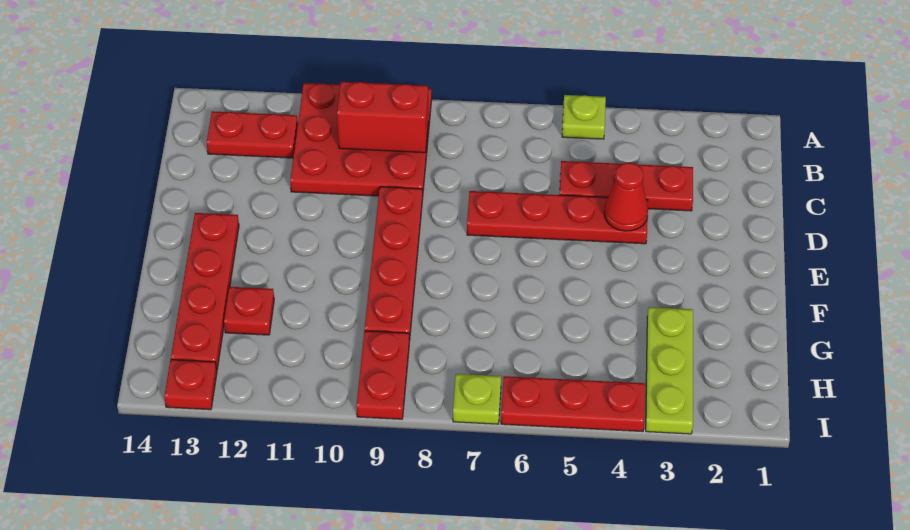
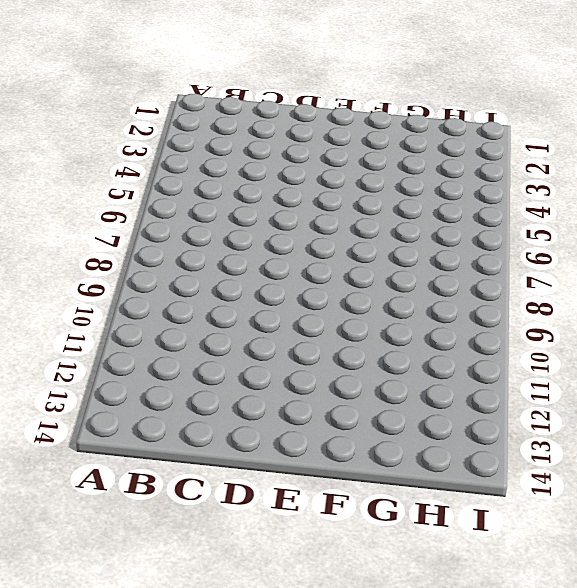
none -> lime plate A5 level 1
none -> red plate A9:C11 level 1
none -> red plate B12:B13 level 1

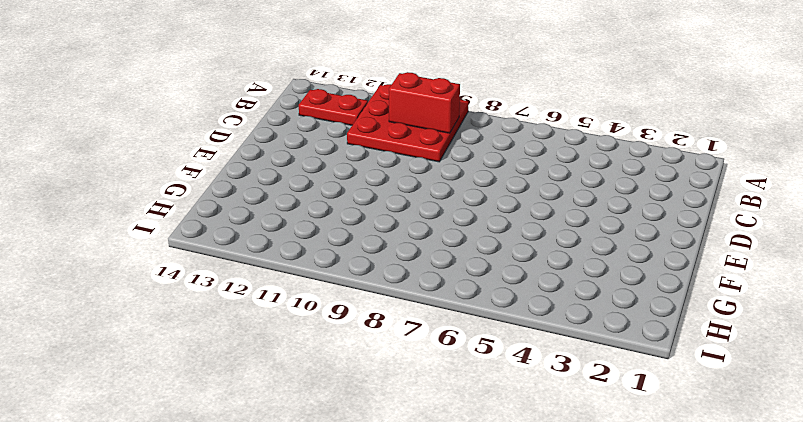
none -> lime plate A5 level 1
none -> red plate C3:C5 level 1
none -> red plate D4:D7 level 1

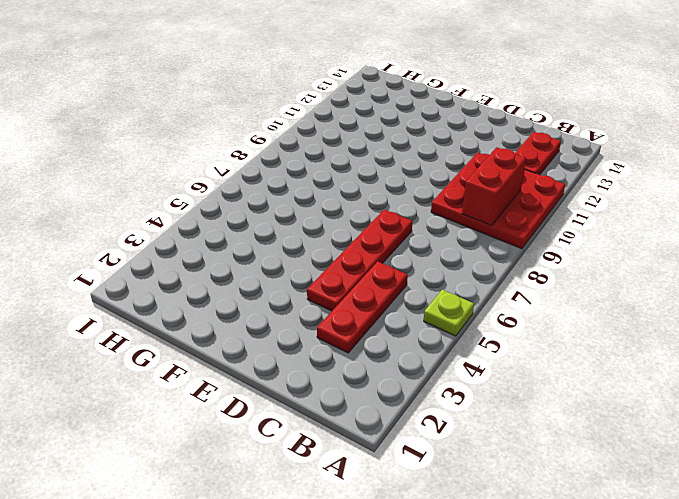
none -> red plate D9:G9 level 1
none -> red plate E13:H13 level 1
none -> lime plate G3:I3 level 1

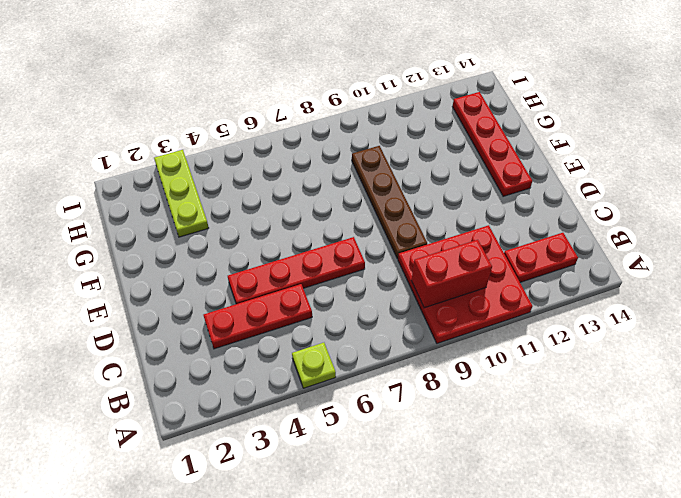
brown plate D9:G9 level 1 -> red plate D9:G9 level 1
none -> red plate G12 level 1
none -> red plate H9:I9 level 1
none -> red plate I4:I6 level 1

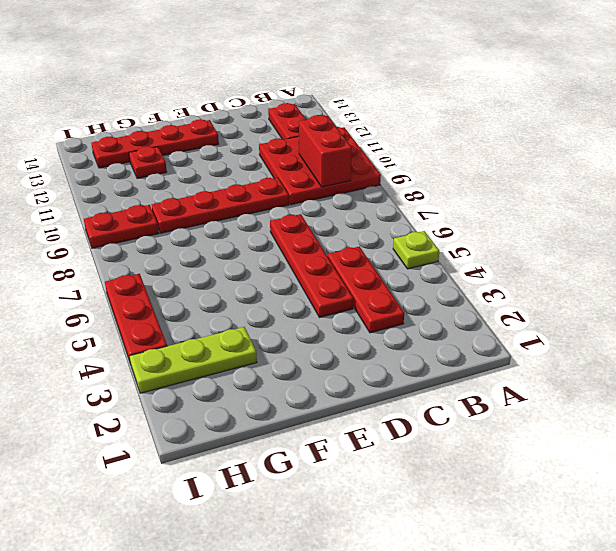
none -> lime plate I7 level 1
none -> red plate I13 level 1
none -> red cone D4 level 2

